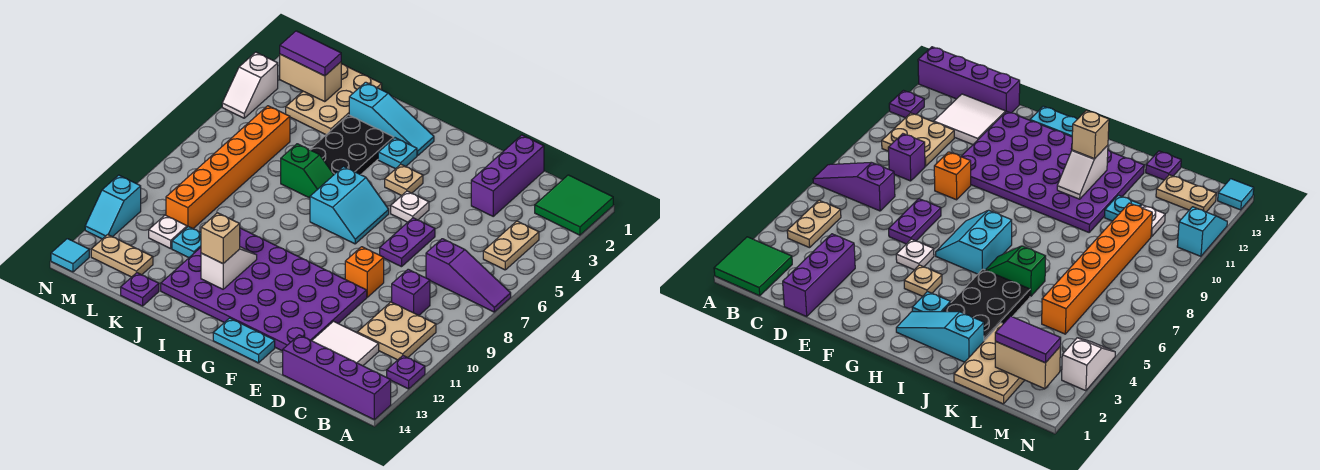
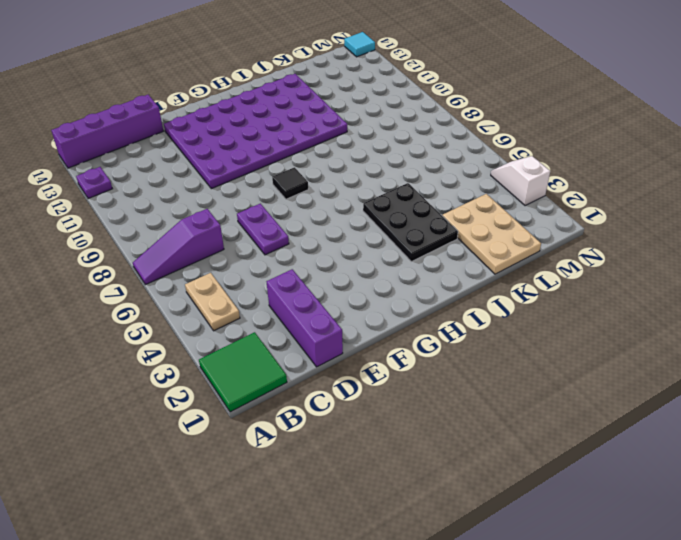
black tile G8 level 1 -> none
none -> tan plate B10:C11 level 1
none -> purple brick C9 level 1
none -> white tile C12:D13 level 1
none -> orange brick E9 level 1

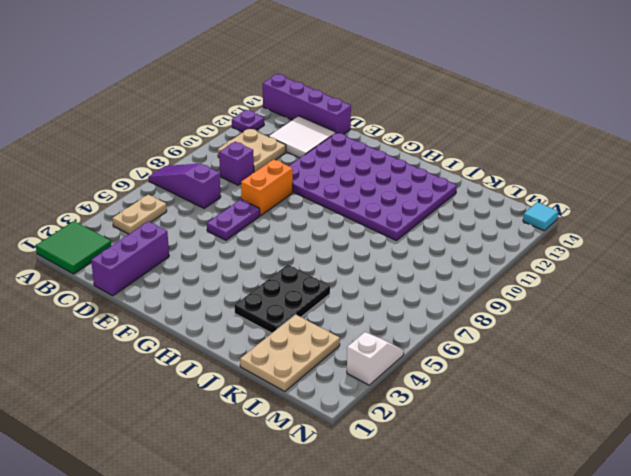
orange brick E8:E9 level 1 -> orange brick E9 level 1
none -> white plate F5 level 1
none -> cyan plate F14:G14 level 1
none -> tan plate G4 level 1
none -> cyan slope G6:H7 level 1 top H

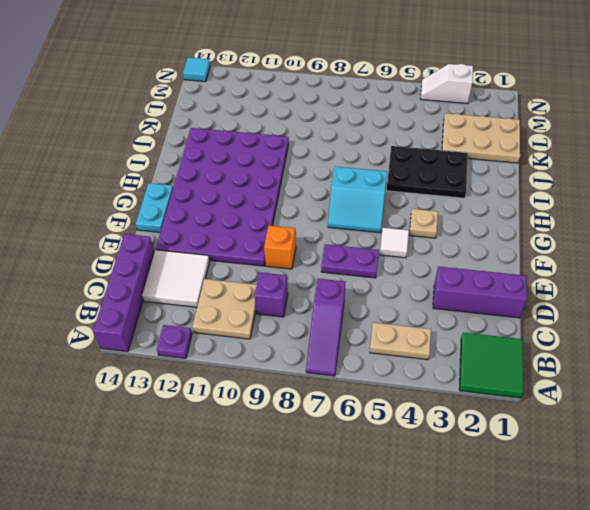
white tile F5 level 1 -> white plate F5 level 1
none -> cyan slope H2:J2 level 1 top J
none -> cyan plate H3 level 1
none -> green slope I6:J6 level 1 top J
none -> cyan plate K11 level 1

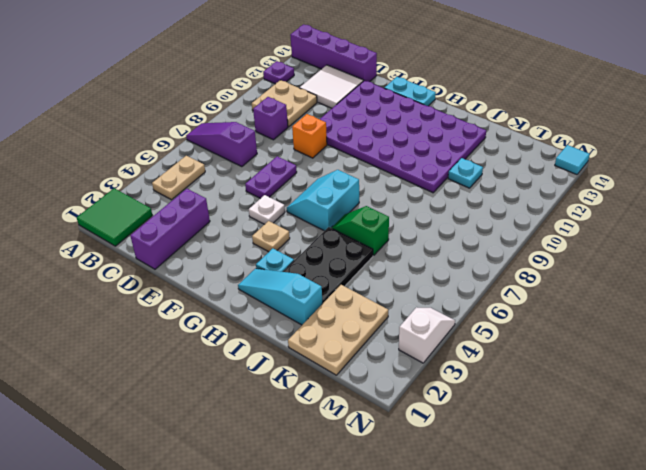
none -> purple plate K14 level 1
none -> orange brick L5:L10 level 1
none -> white plate L11 level 1
none -> tan plate L13:M13 level 1

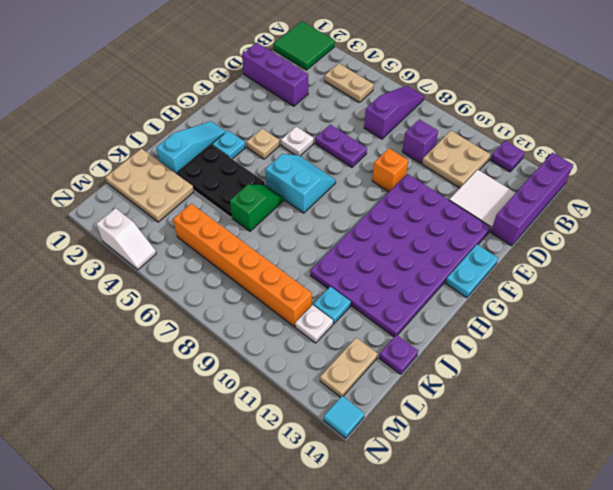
none -> cyan slope N11:N12 level 1 top 11
none -> white slope I11:I12 level 2 top 12
none -> tan brick L2:M2 level 2
none -> tan brick I12 level 3

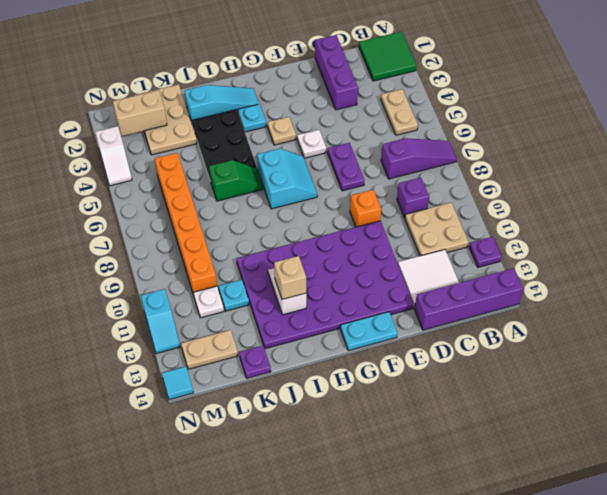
none -> purple tile L2:M2 level 3

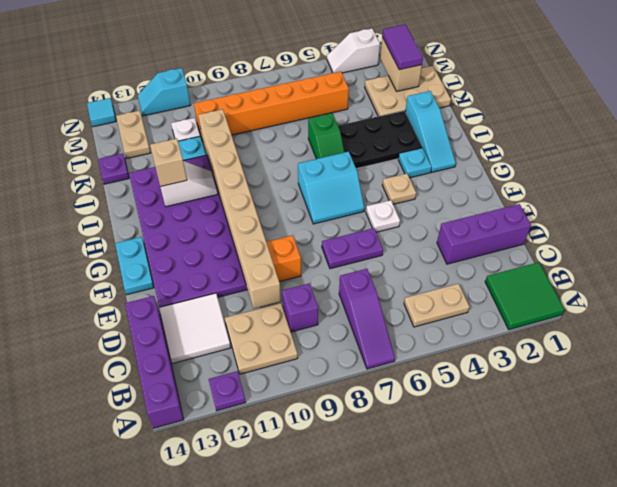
tan brick D10:K10 level 2 -> none

